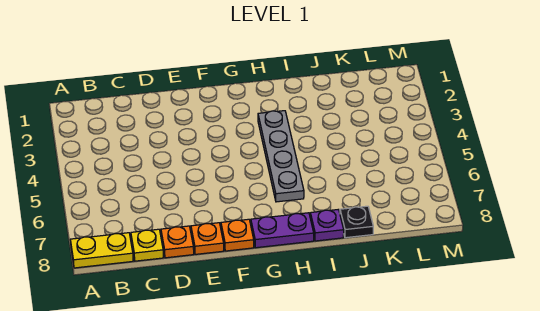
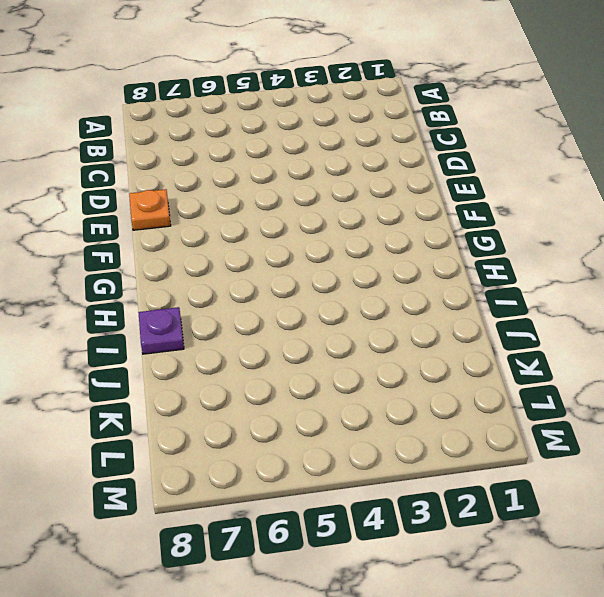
none -> yellow plate A8:B8 level 1
none -> yellow plate C8 level 1

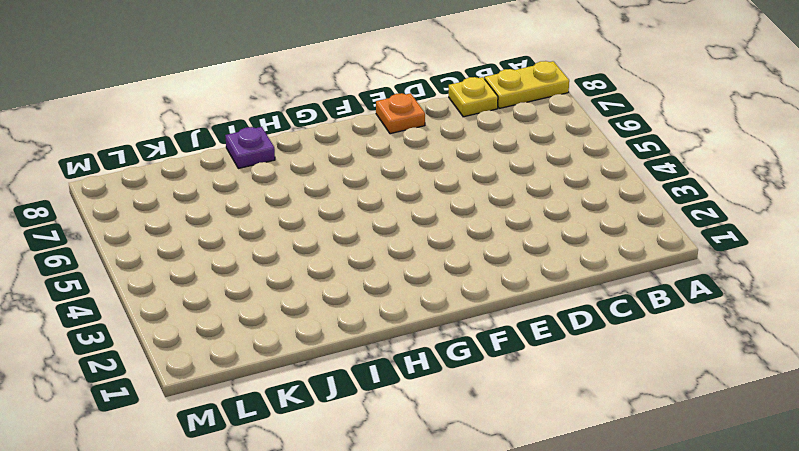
none -> orange plate D8 level 1
none -> orange plate F8 level 1

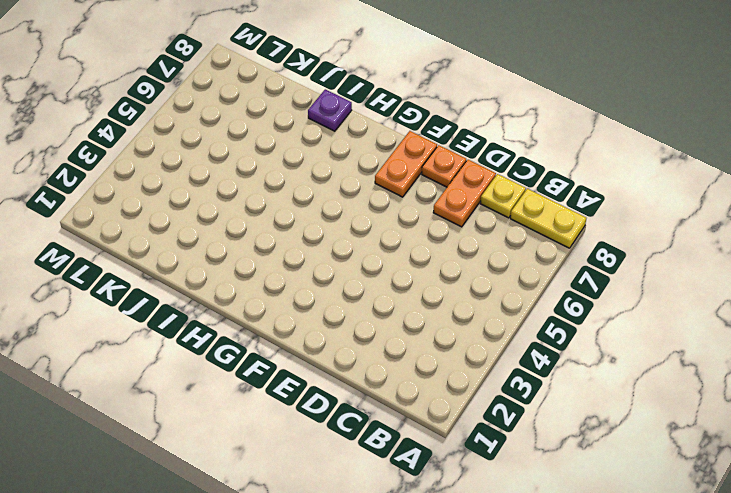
orange plate D7:D8 level 1 -> orange plate D8 level 1
orange plate F7:F8 level 1 -> orange plate F8 level 1
none -> purple plate G8:H8 level 1
none -> grey plate H3:H6 level 1

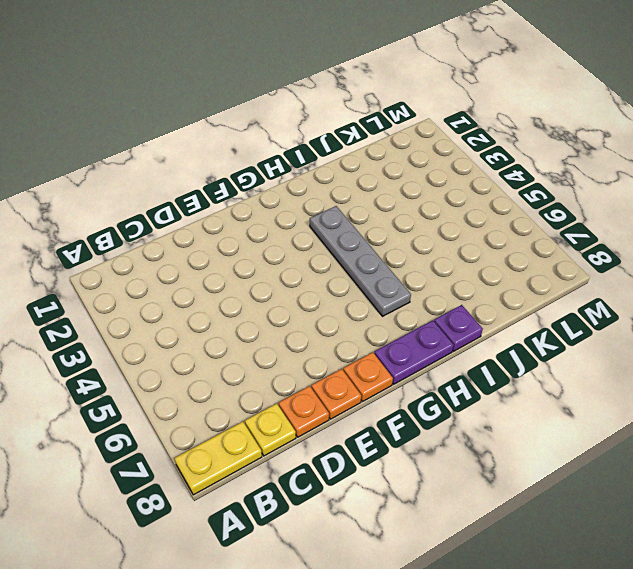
none -> black plate J8 level 1

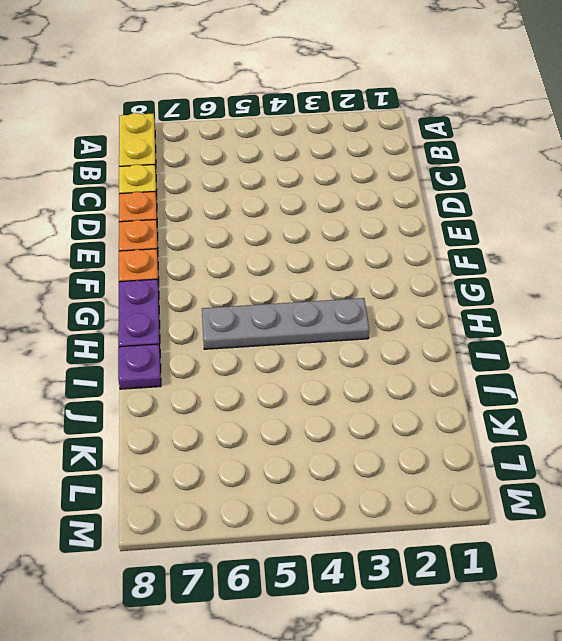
none -> black plate J8 level 1

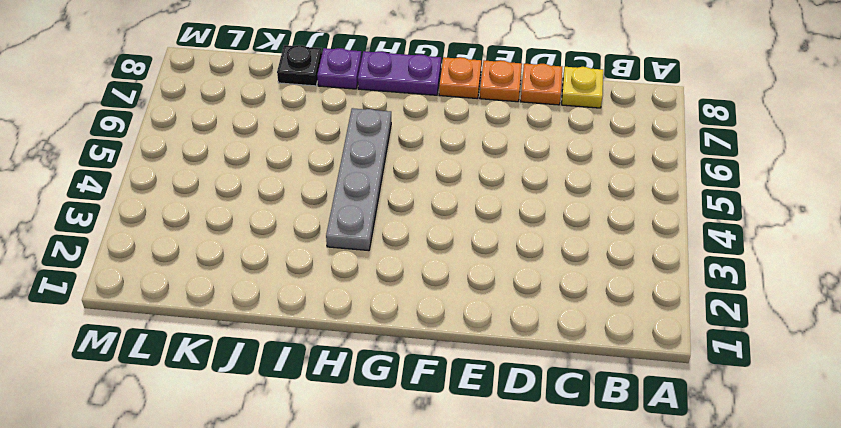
none -> yellow plate A8:B8 level 1

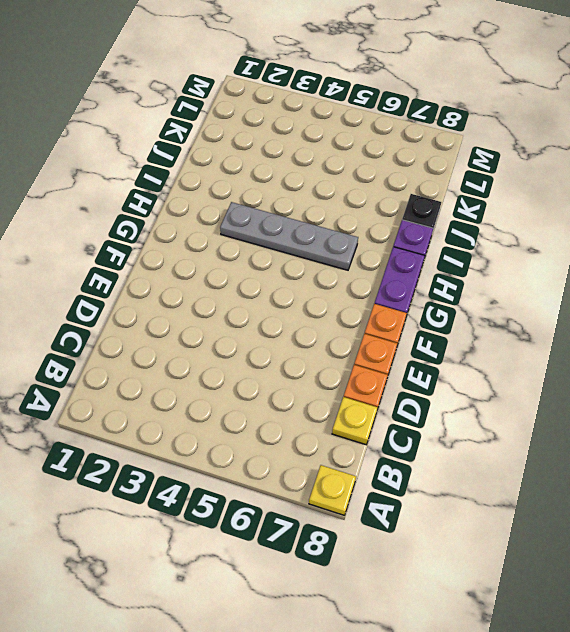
yellow plate A8 level 1 -> yellow plate A8:B8 level 1

